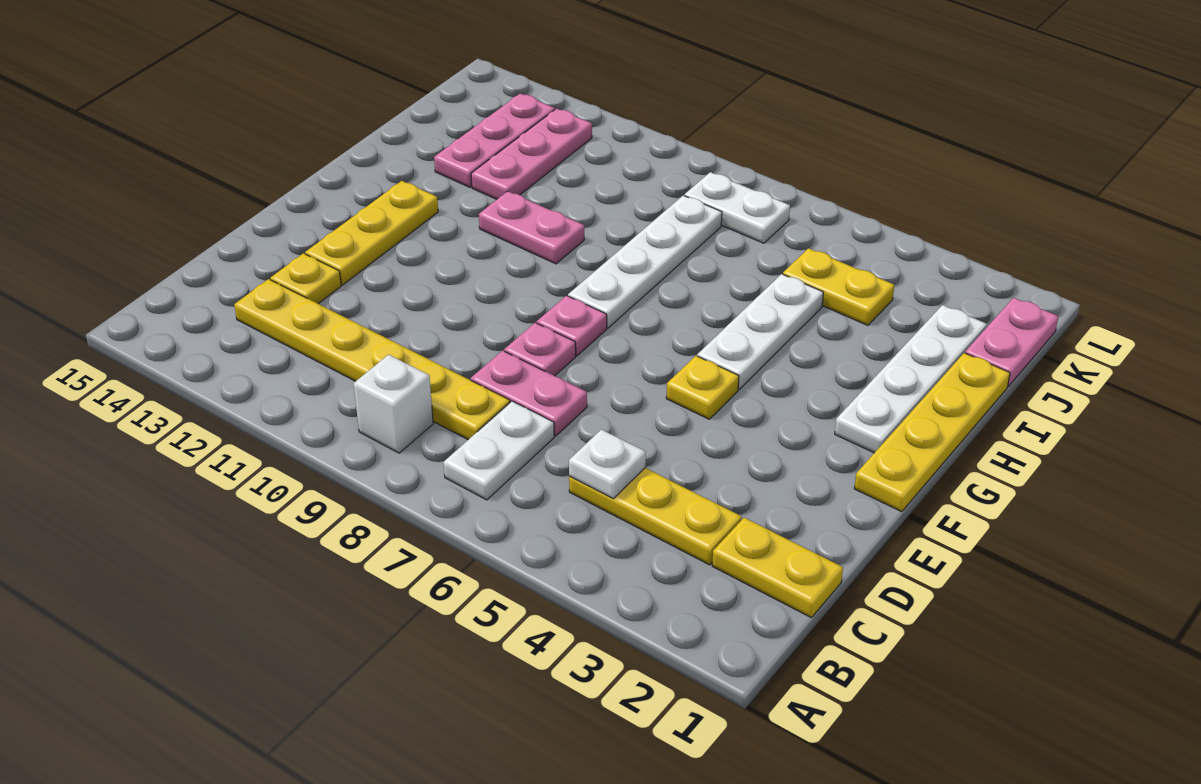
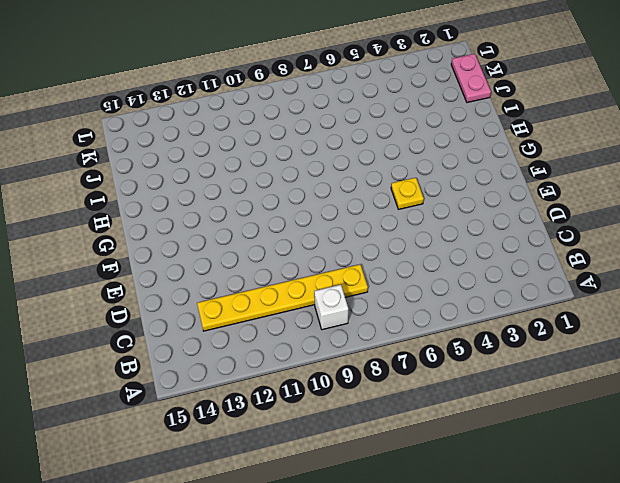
none -> white plate B7:C7 level 1
none -> yellow plate C1:C2 level 1
none -> yellow plate C3:C5 level 1

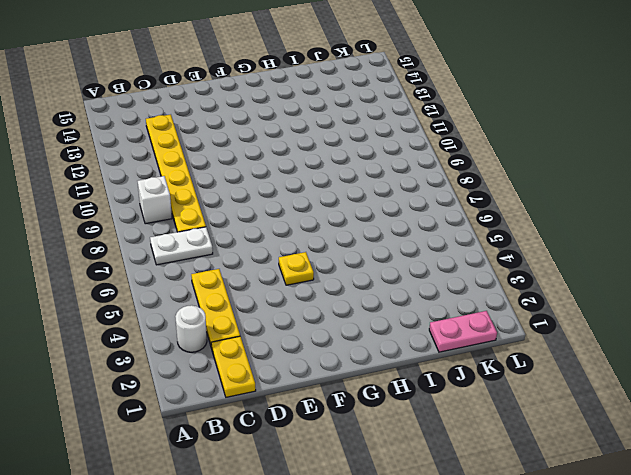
white round brick B3 level 1 -> none
none -> pink plate D7:D8 level 1
none -> yellow plate D13 level 1
none -> pink plate E8 level 1

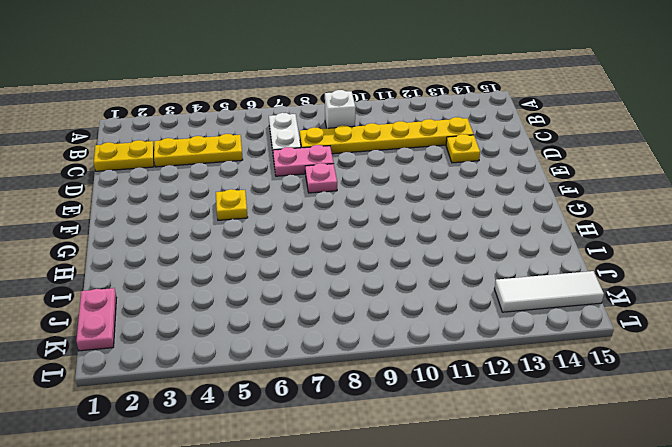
white tile K13:K15 level 1 -> pink plate I13:K13 level 1
none -> yellow plate E13:G13 level 1
none -> yellow plate F1:I1 level 1
none -> pink plate F8 level 1

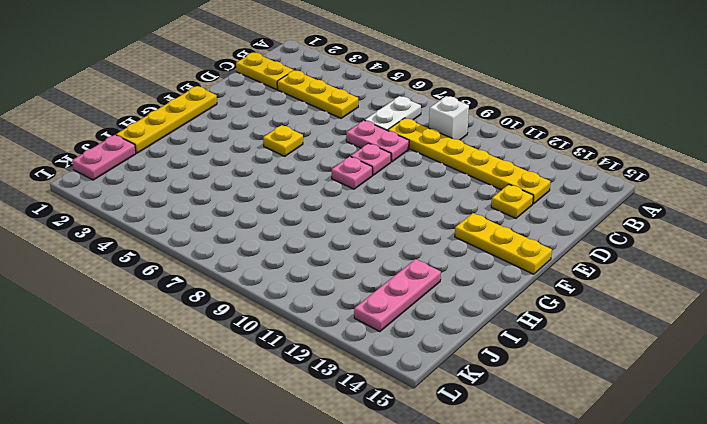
yellow plate F13:F15 level 1 -> yellow plate E13:G13 level 1
none -> white plate G2:J2 level 1
none -> white plate G5:I5 level 1
none -> white plate G8:J8 level 1

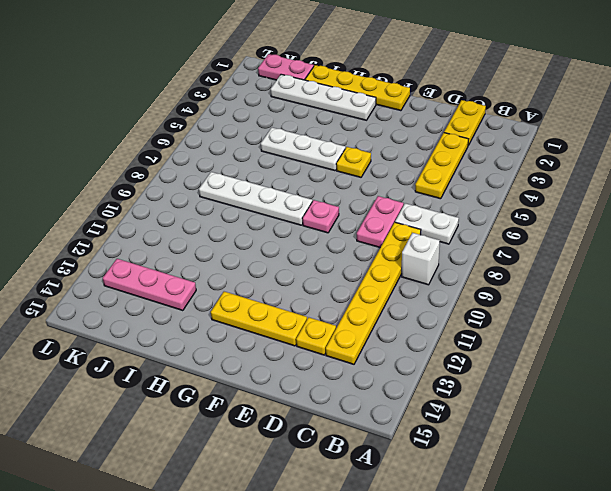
none -> pink plate E8 level 1
none -> pink plate H10:H11 level 1
none -> pink plate I12:K12 level 1

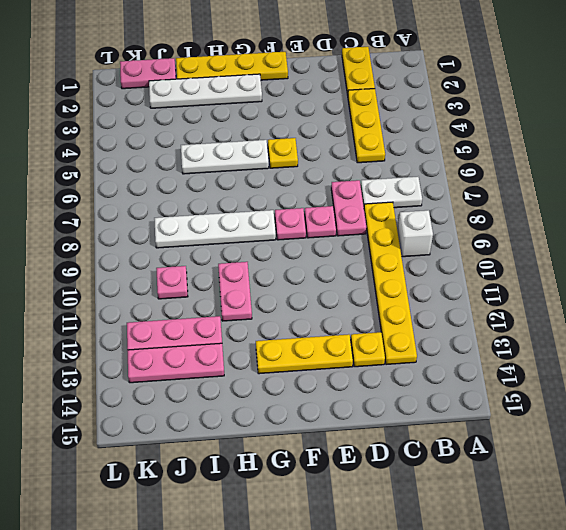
pink plate J10 level 1 -> none
none -> yellow plate J4:J5 level 1
none -> white plate K7:K8 level 1
none -> white plate C5 level 2

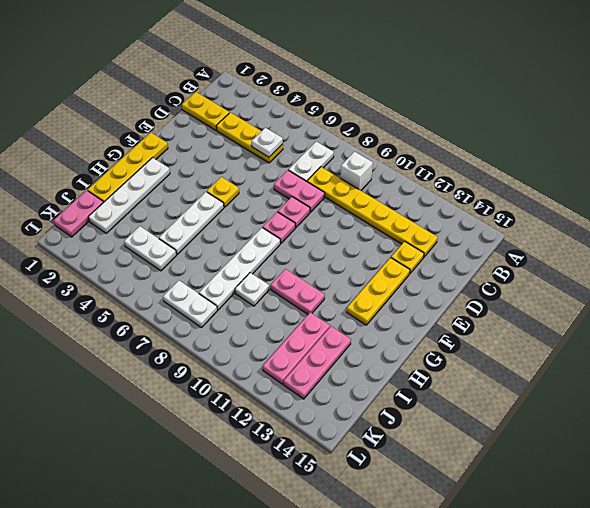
white plate I9 level 1 -> none
white plate J4:J5 level 1 -> yellow plate J4:J5 level 1

